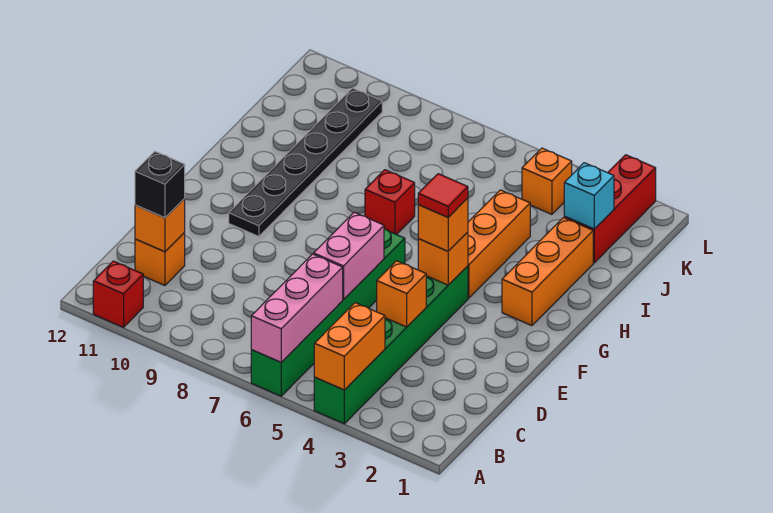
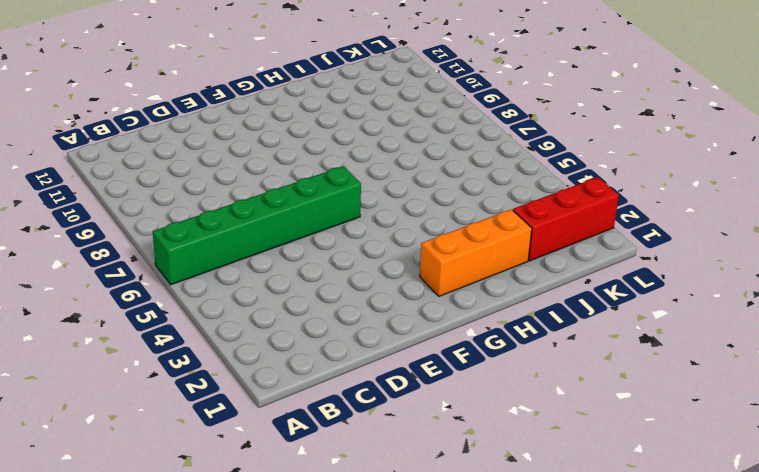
none -> green brick A4:F4 level 1
none -> red brick A11 level 1
none -> orange brick C11 level 1

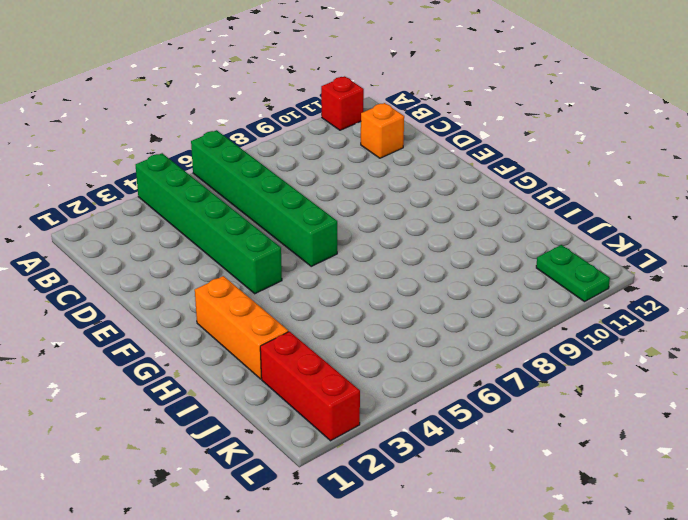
green plate K11:L11 level 1 -> none
none -> black plate F10:K10 level 1
none -> orange brick G4:I4 level 1
none -> red brick H7 level 1

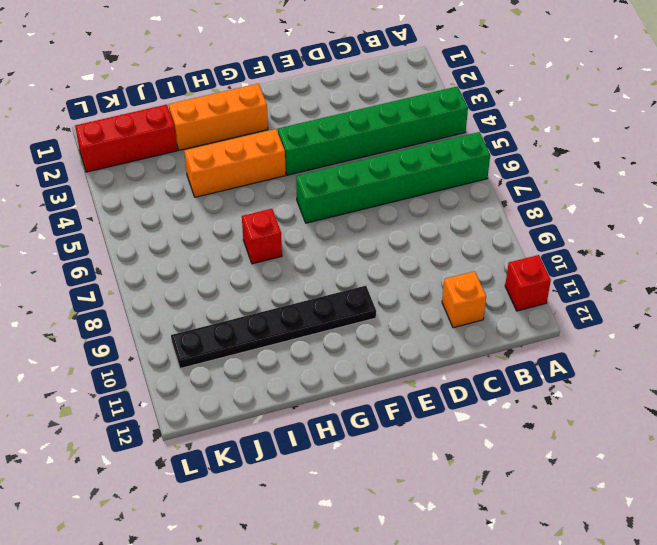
none -> orange brick K4 level 1
none -> orange brick A4:B4 level 2
none -> pink brick A6:C6 level 2

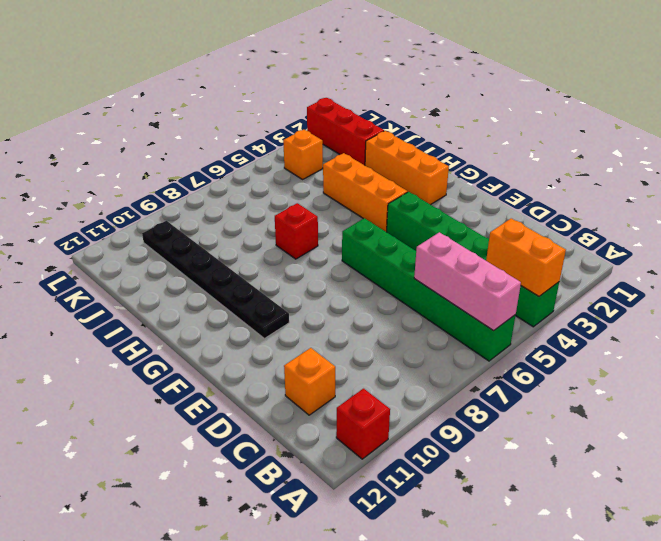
none -> orange brick C11 level 2
none -> orange brick D4 level 2
none -> pink brick D6:E6 level 2

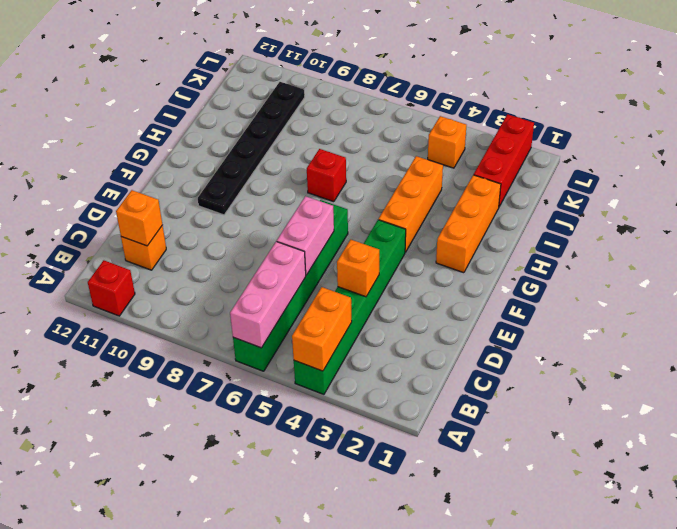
none -> orange brick F4 level 2
none -> cyan brick J2 level 2
none -> black brick C11 level 3

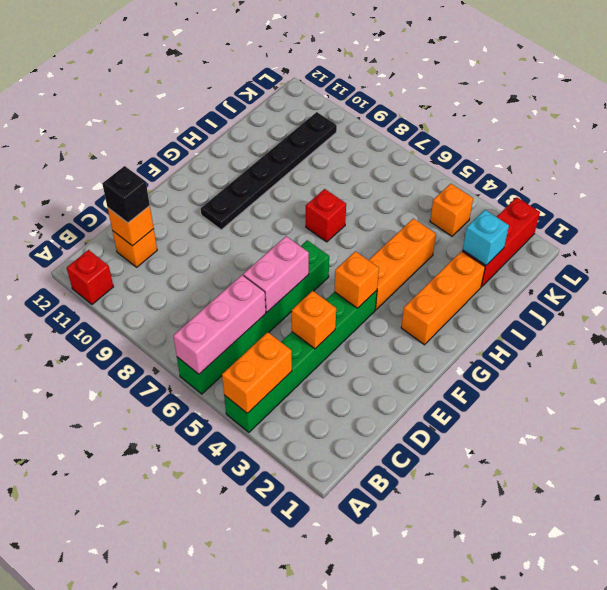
none -> orange brick F4 level 3
none -> red tile F4 level 4

